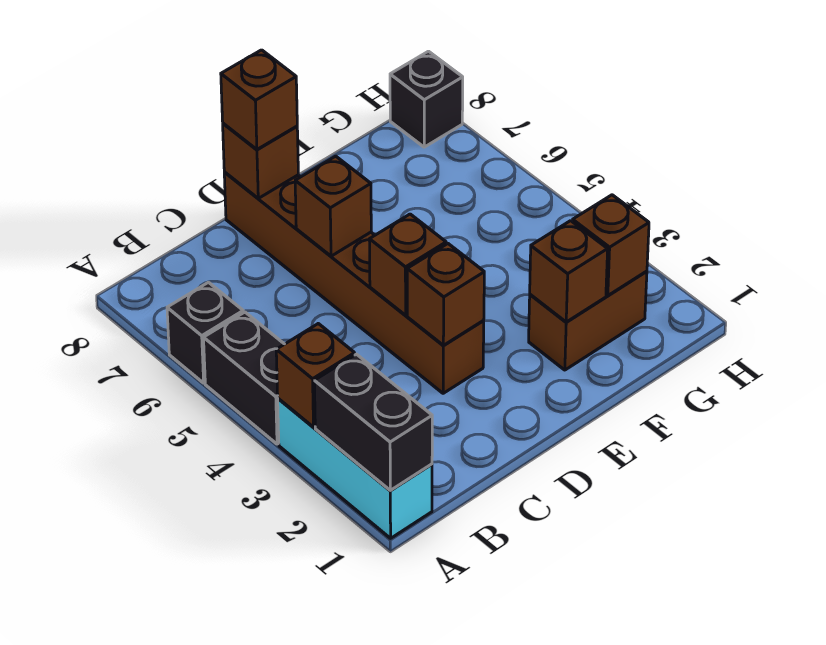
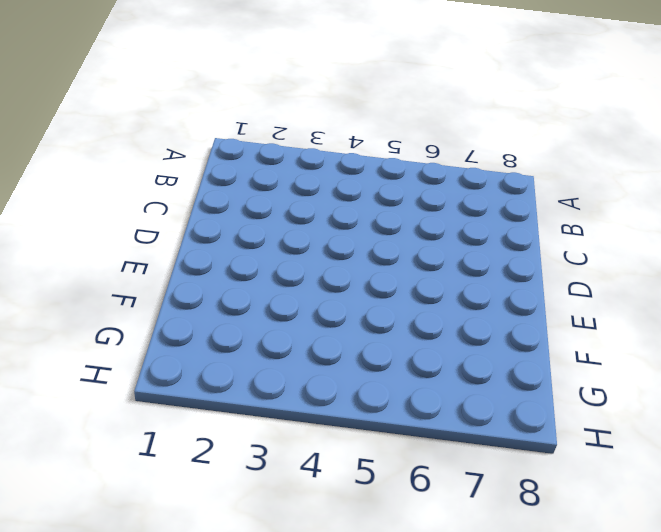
none -> cyan brick A1:A3 level 1
none -> black brick A4:A5 level 1
none -> black brick A6 level 1

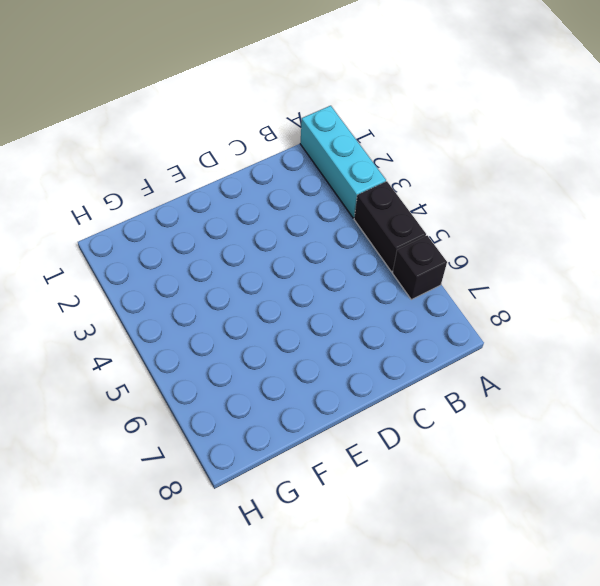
none -> brown brick D3:D8 level 1
none -> brown brick F2:G2 level 1
none -> black brick H8 level 1

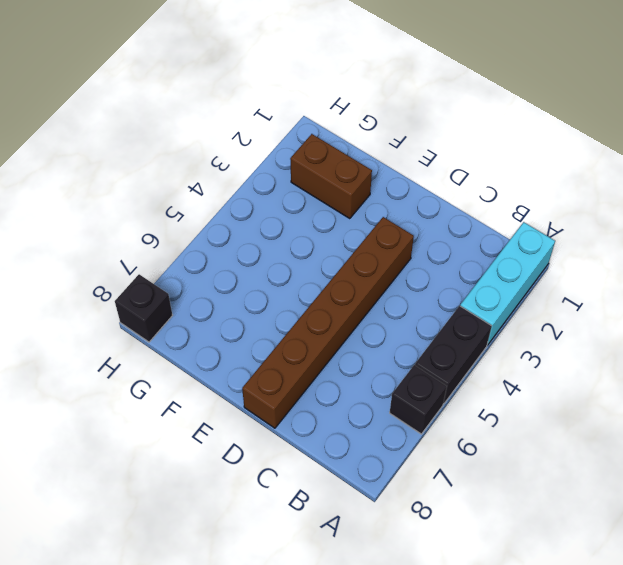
none -> black brick A1:A2 level 2
none -> brown brick A3 level 2
none -> brown brick D3 level 2

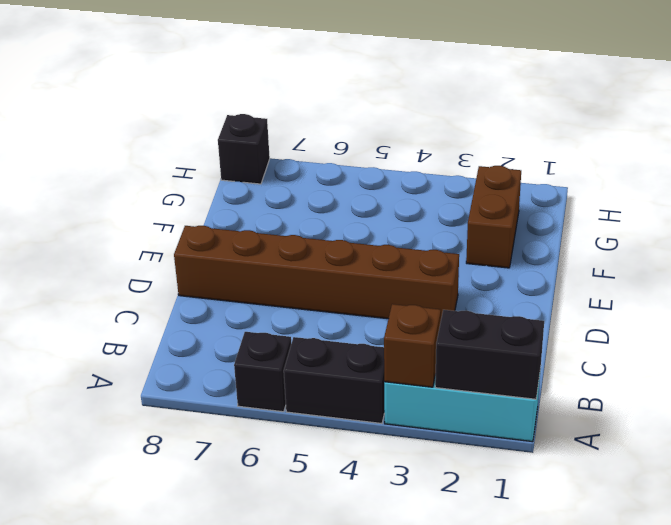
none -> brown brick D3 level 2
none -> brown brick D4 level 2
none -> brown brick D6 level 2

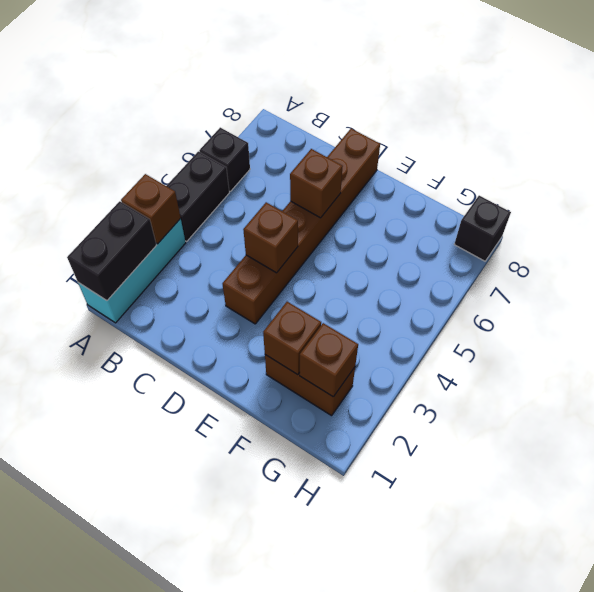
none -> brown brick D3 level 2
none -> brown brick D8 level 2
none -> brown brick D8 level 3

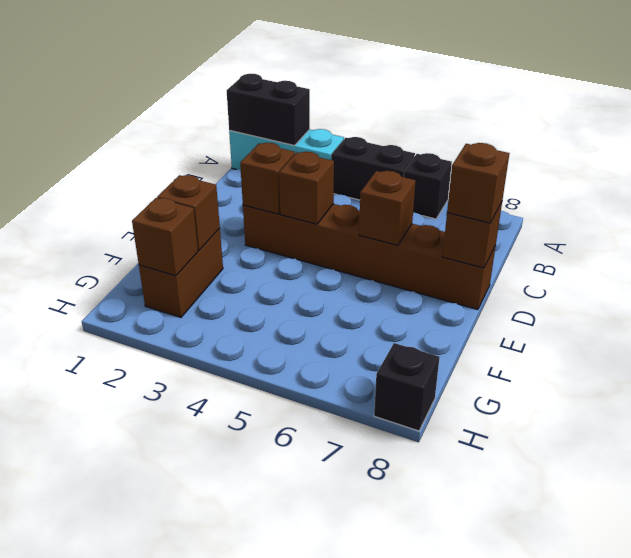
none -> brown brick A3 level 2

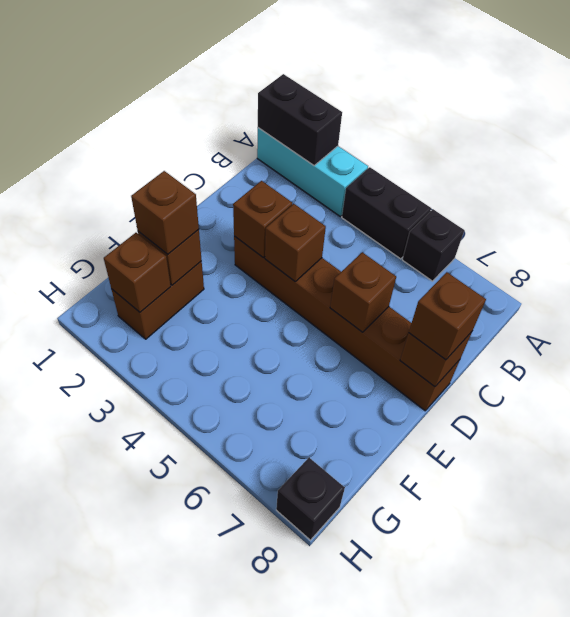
brown brick F2 level 3 -> brown brick A3 level 2

